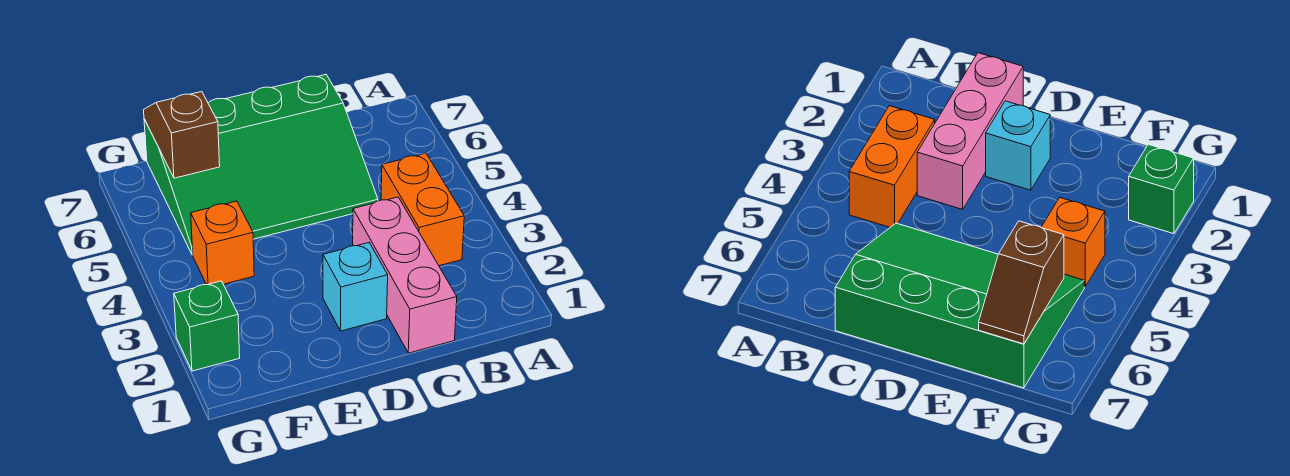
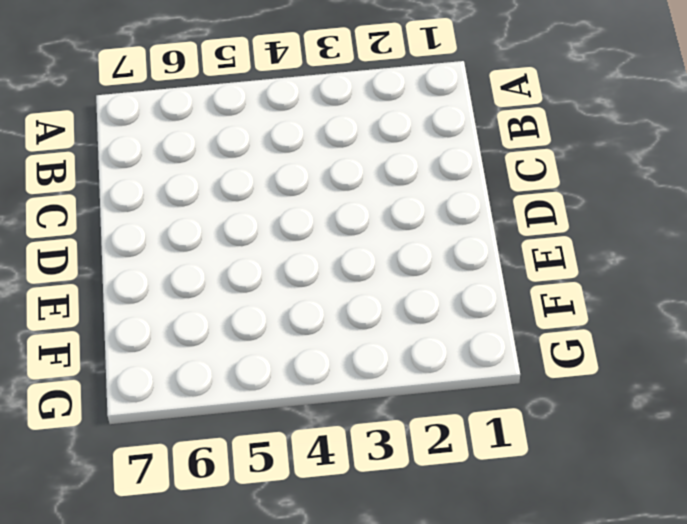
none -> orange brick B3:B4 level 1
none -> pink brick C1:C3 level 1

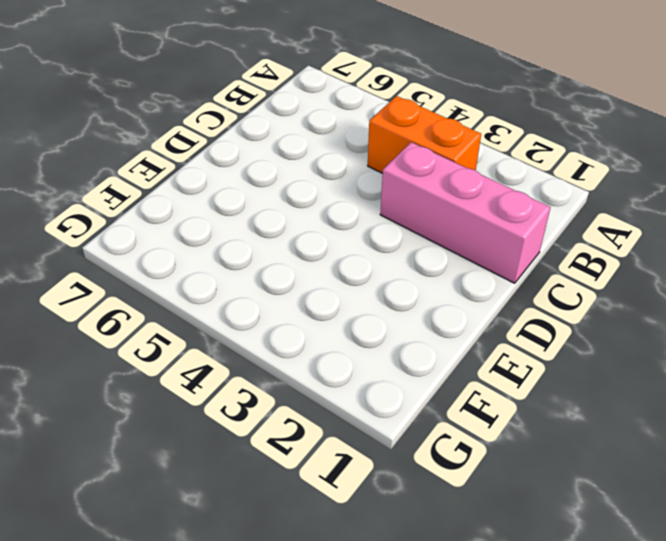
none -> green slope C5:F7 level 1 top 7
none -> cyan brick D2 level 1

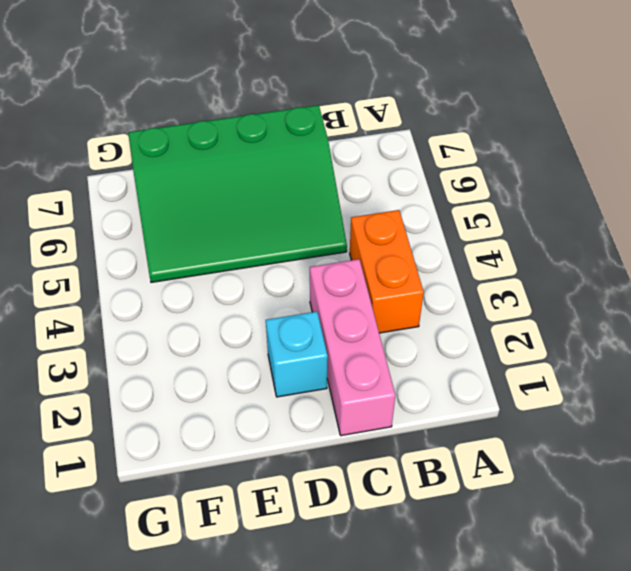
none -> orange brick F4 level 1
none -> green brick G2 level 1

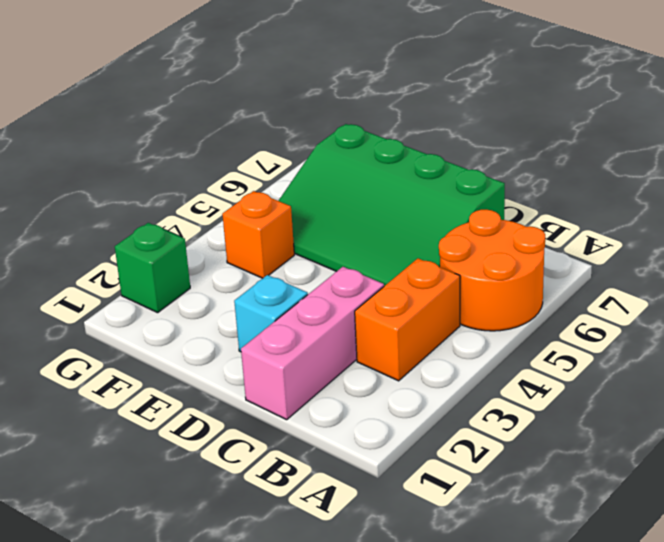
orange round brick A5:B6 level 1 -> none
none -> brown slope F6:F7 level 2 top 6

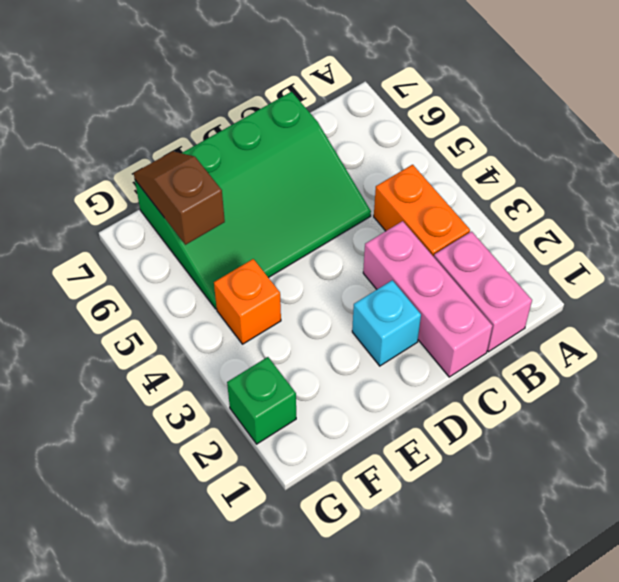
pink brick B1:B2 level 1 -> none

